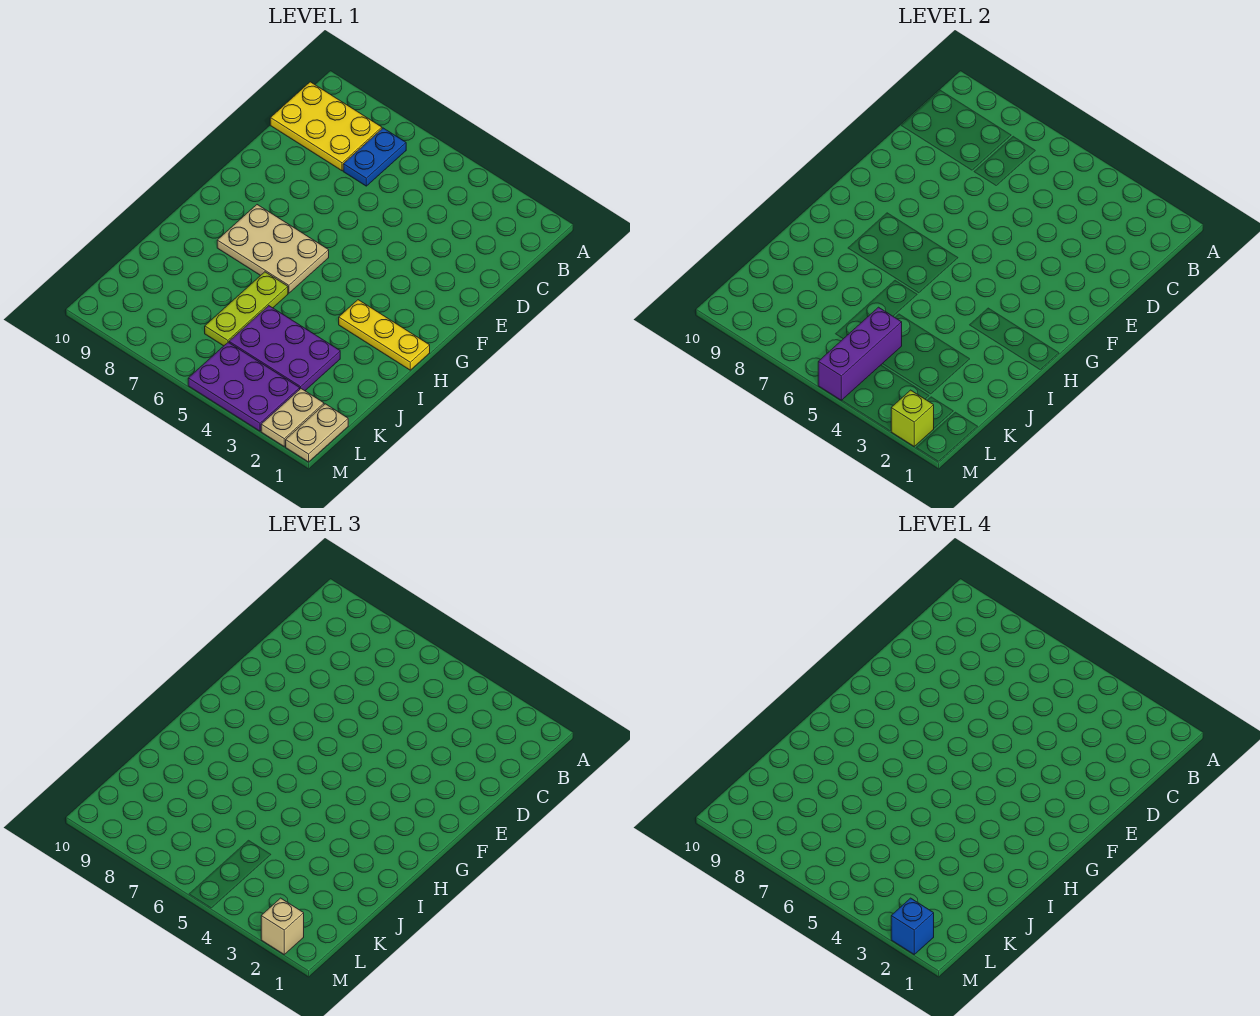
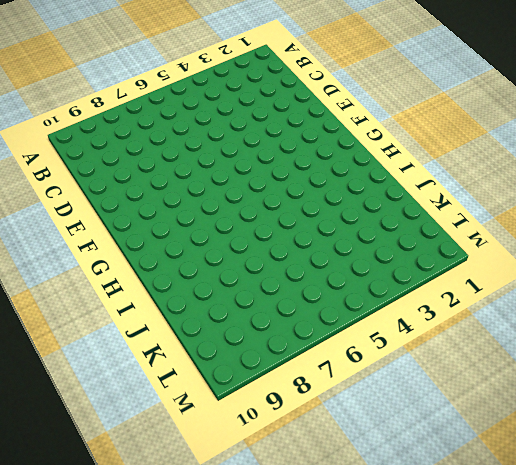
none -> blue plate B7:C7 level 1
none -> yellow plate B8:C10 level 1
none -> tan plate G6:H8 level 1

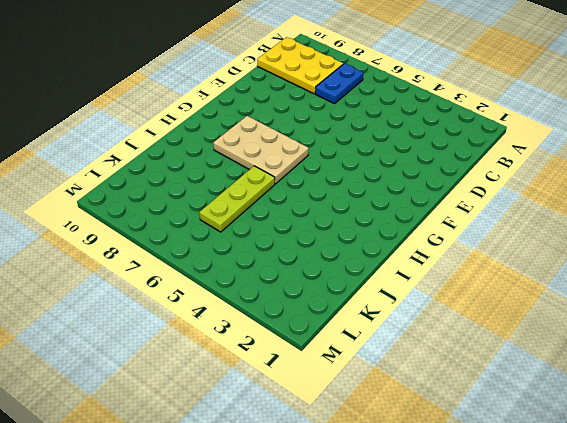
none -> yellow plate H1:H3 level 1
none -> purple plate J3:K5 level 1
none -> tan plate L1:M1 level 1

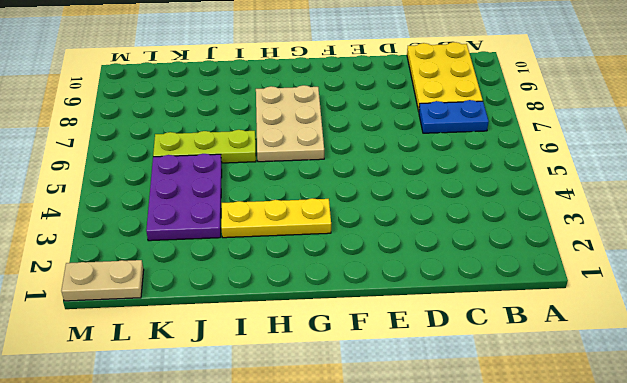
yellow plate G3:I3 level 1 -> yellow plate H1:H3 level 1
none -> tan plate L2:M2 level 1
none -> purple plate L3:M5 level 1
none -> purple brick K5:M5 level 2

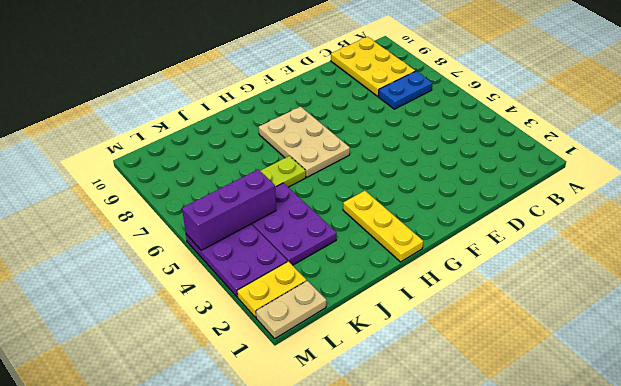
yellow plate L2:M2 level 1 -> tan plate L2:M2 level 1
none -> lime brick M2 level 2
none -> tan brick M2 level 3
none -> blue brick M2 level 4

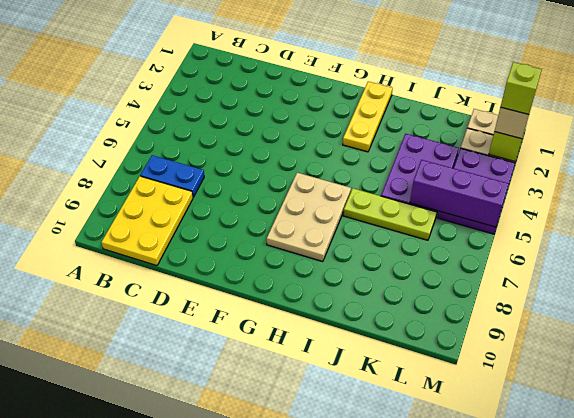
lime brick M2 level 4 -> blue brick M2 level 4

